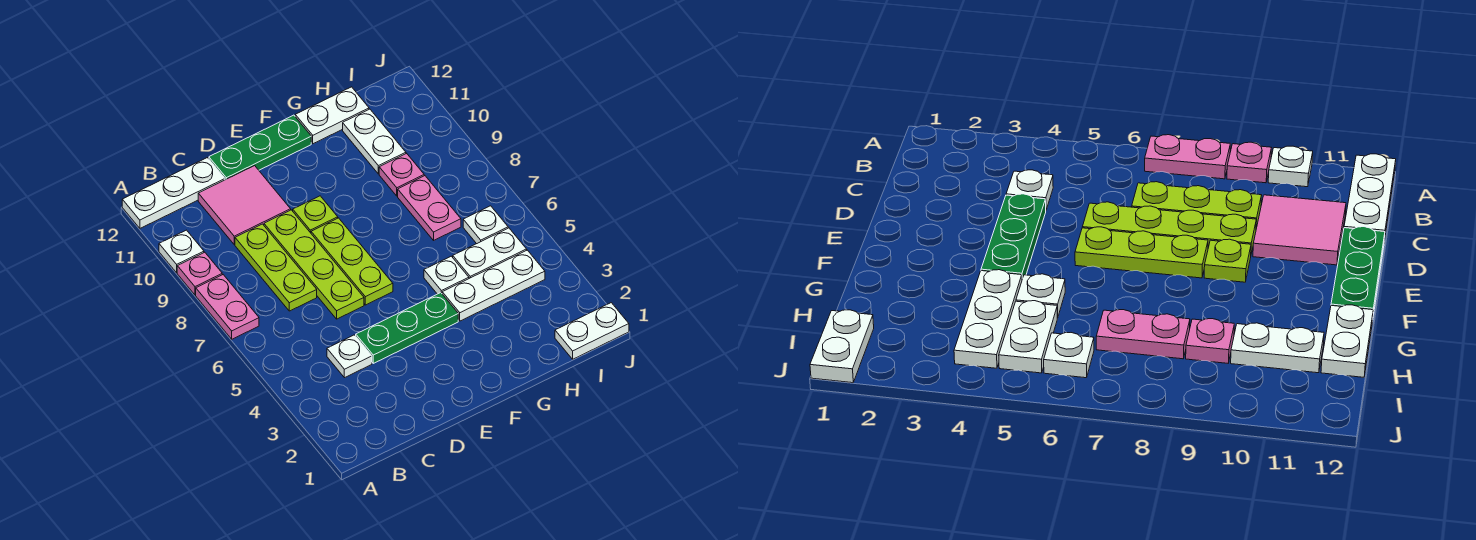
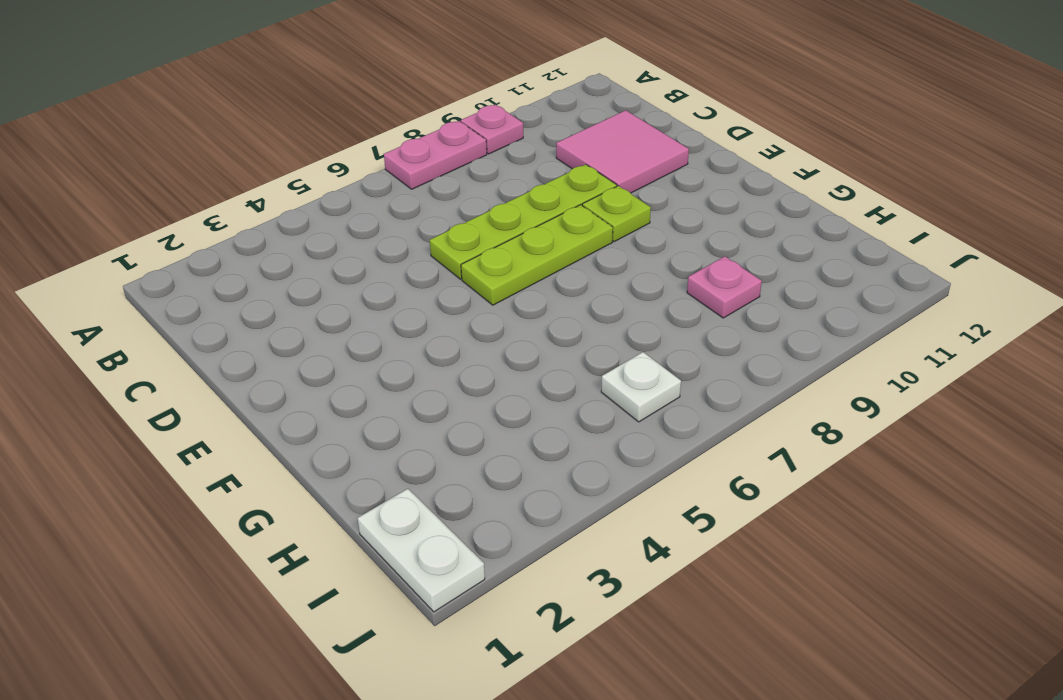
none -> white plate A10 level 1
none -> white plate A12:C12 level 1
none -> white plate C4 level 1

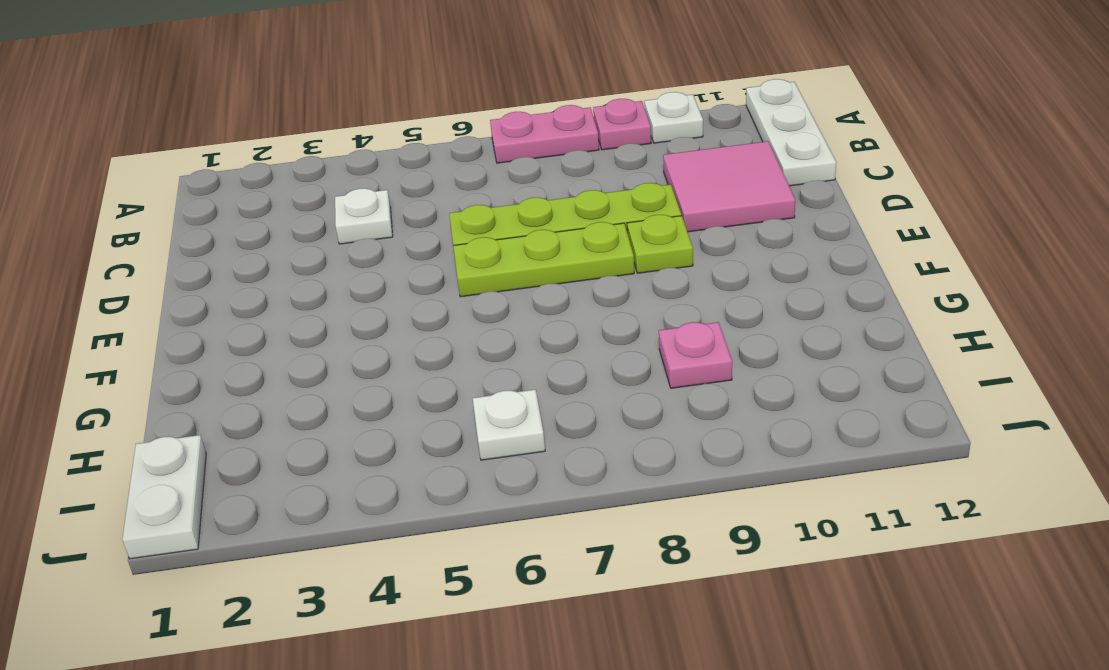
none -> lime plate C7:C9 level 1
none -> green plate D4:F4 level 1
none -> green plate D12:F12 level 1

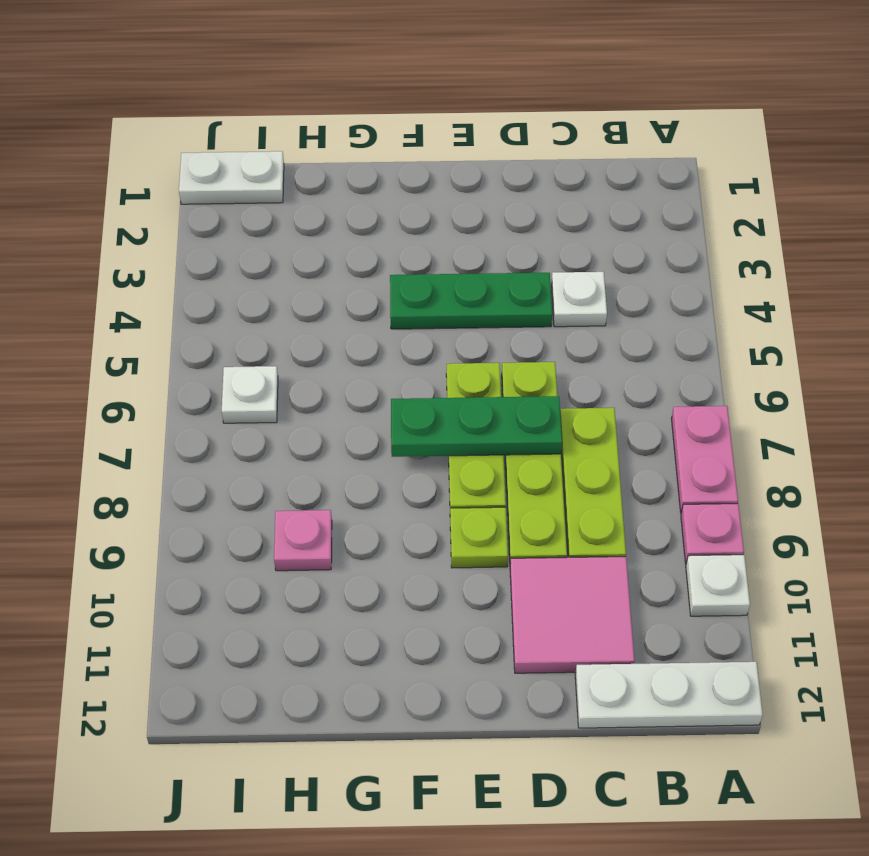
green plate D7:F7 level 2 -> green plate D12:F12 level 1
none -> white plate G4:I4 level 1
none -> white plate G5 level 1
none -> white plate G12:H12 level 1

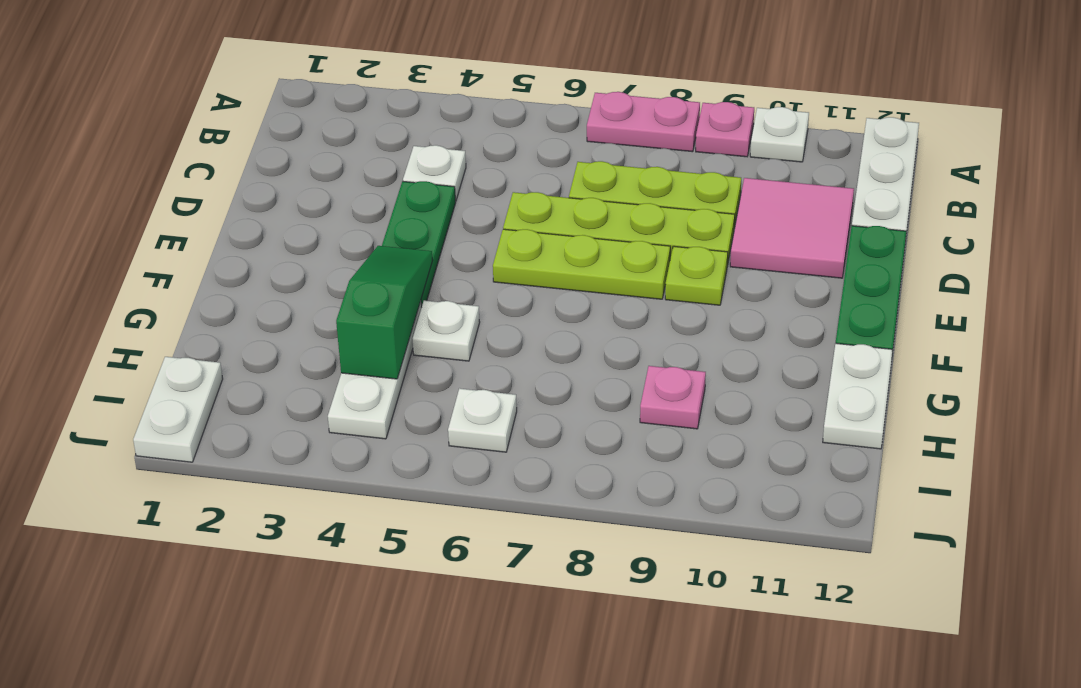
green slope F4:H4 level 2 top H -> none
none -> white plate H5:I5 level 1
none -> pink plate H7:H8 level 1
none -> white plate H10:H11 level 1

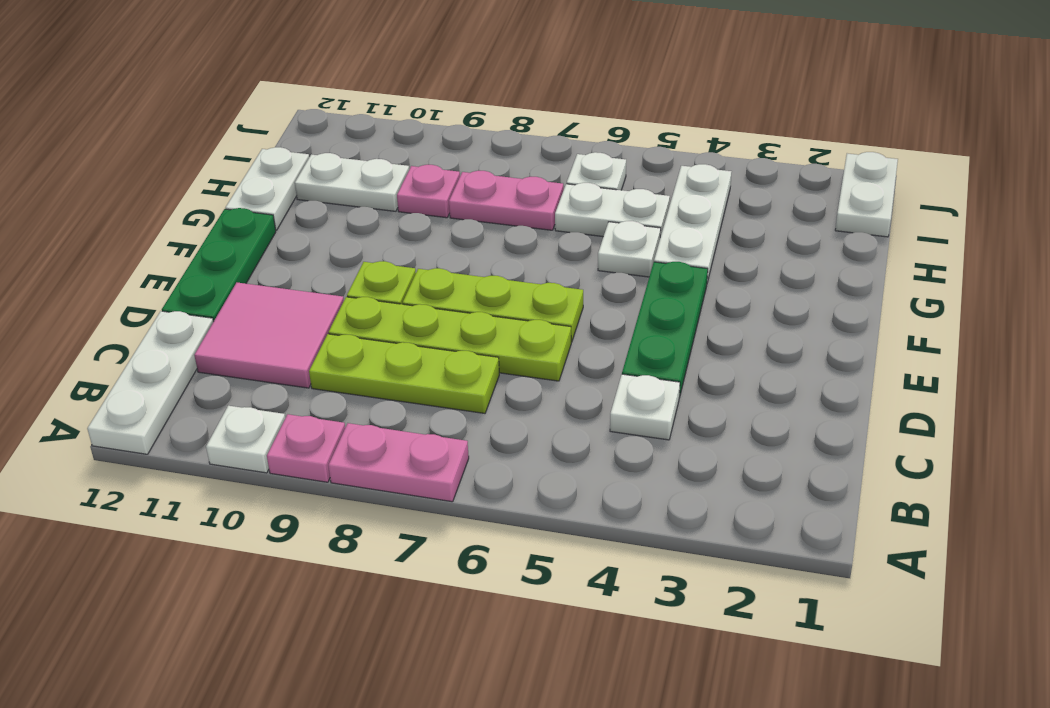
white plate H5:H6 level 1 -> white plate H5:I5 level 1

